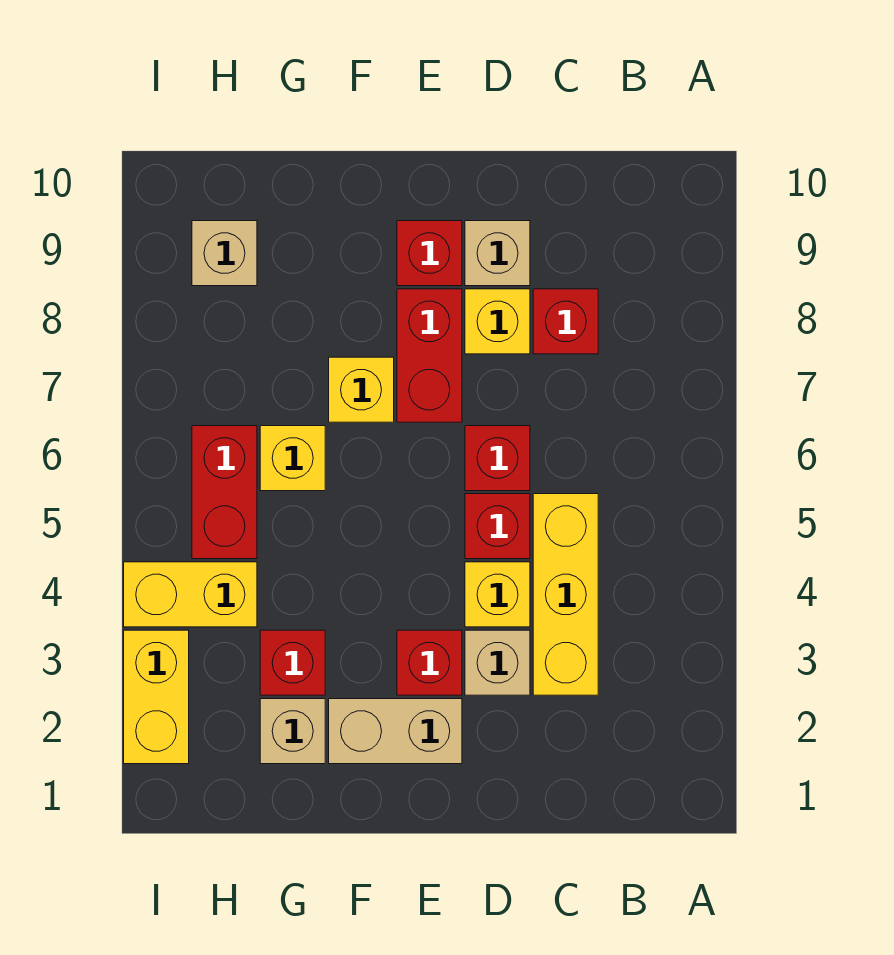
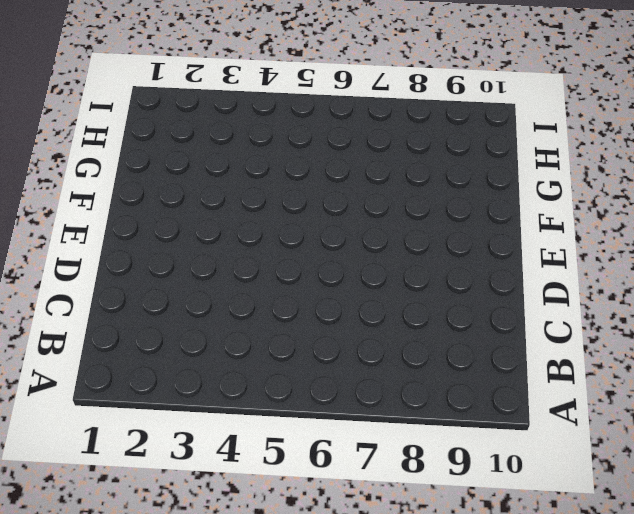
none -> yellow brick C3:C5 level 1
none -> red brick C8 level 1
none -> tan brick D3 level 1

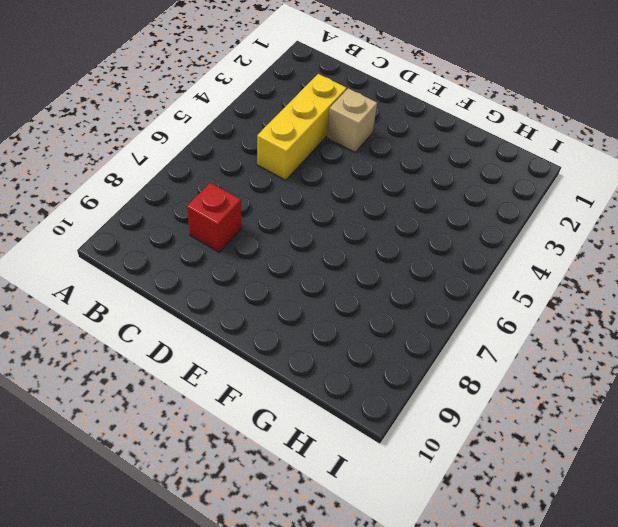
none -> yellow brick D4 level 1
none -> red brick D5 level 1
none -> red brick D6 level 1

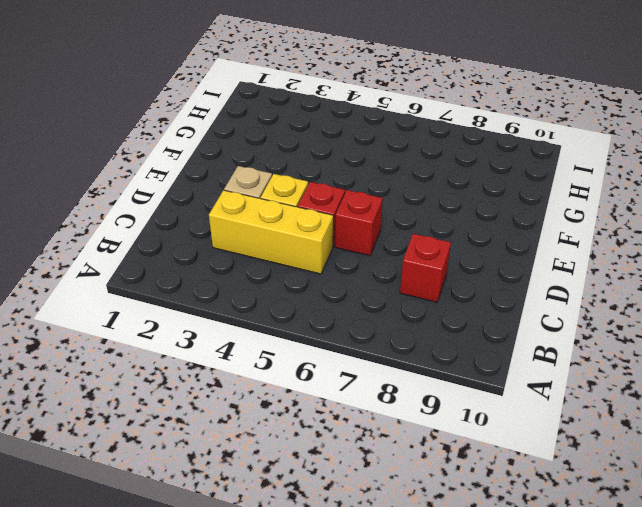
none -> yellow brick D8 level 1
none -> tan brick D9 level 1
none -> tan brick E2:F2 level 1

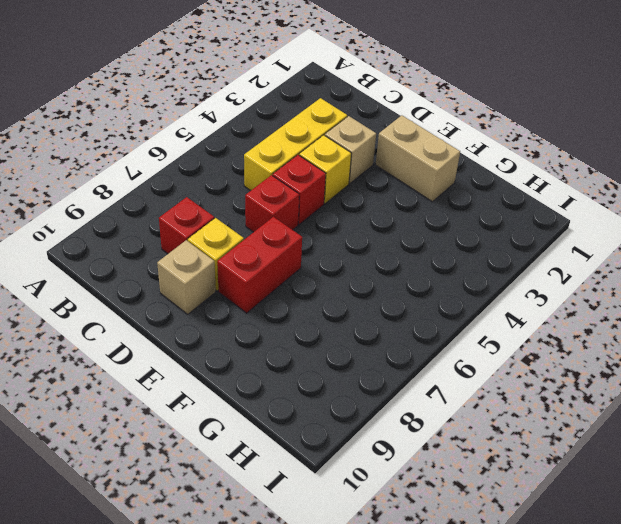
none -> red brick E3 level 1
none -> red brick E9 level 1
none -> yellow brick F7 level 1

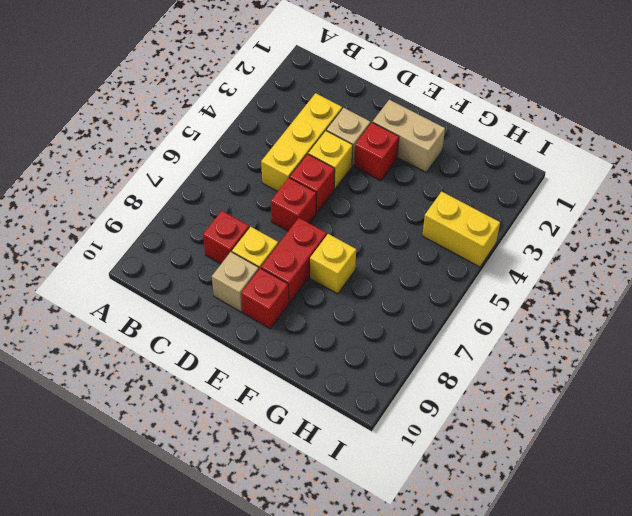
none -> tan brick G2 level 1
none -> red brick G3 level 1
none -> yellow brick G6 level 1

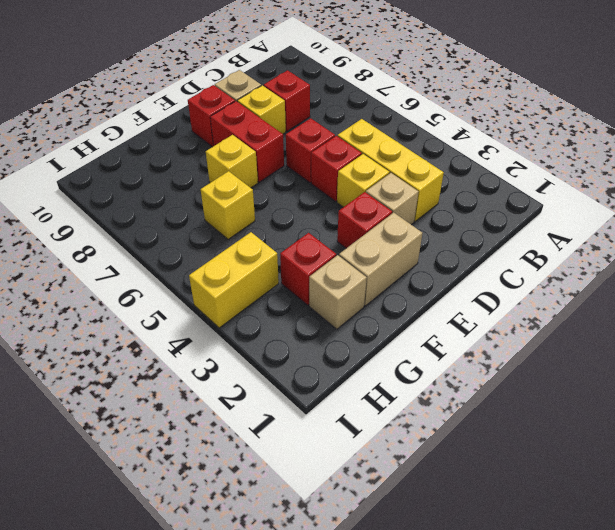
none -> red brick H5:H6 level 1
none -> tan brick H9 level 1
none -> yellow brick I2:I3 level 1

